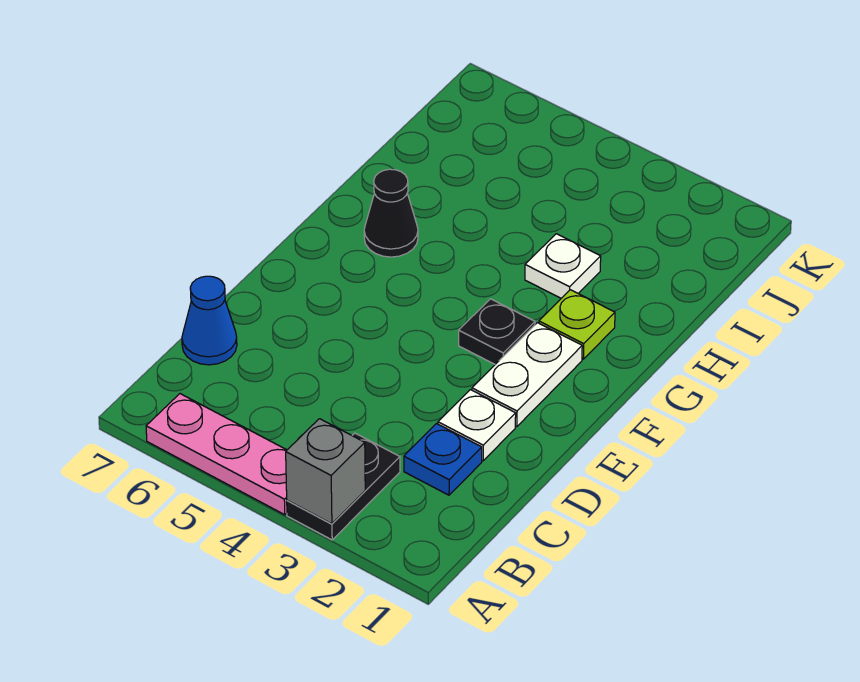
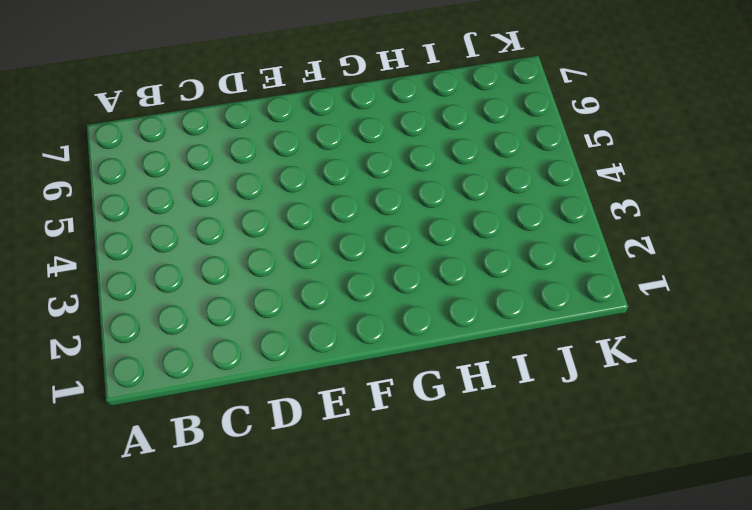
none -> black plate A3:B3 level 1
none -> pink plate A4:A6 level 1

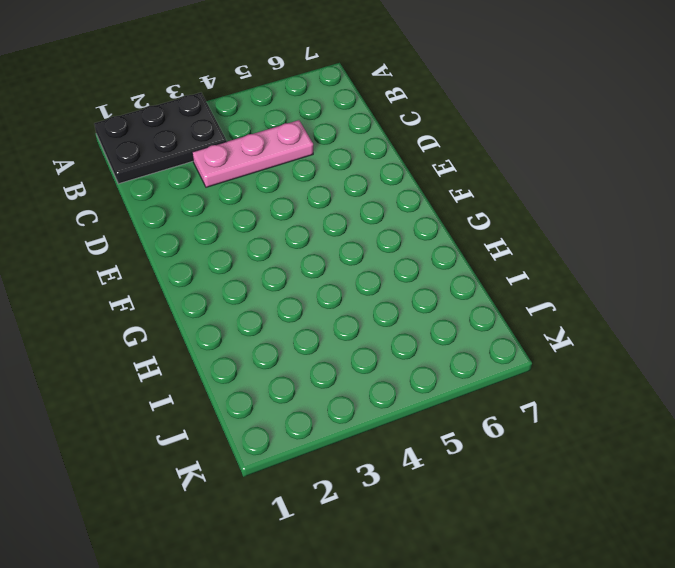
black plate A1:B3 level 1 -> black plate A3:B3 level 1
pink plate C3:C5 level 1 -> pink plate A4:A6 level 1
none -> blue plate C2 level 1
none -> blue cone C7 level 1

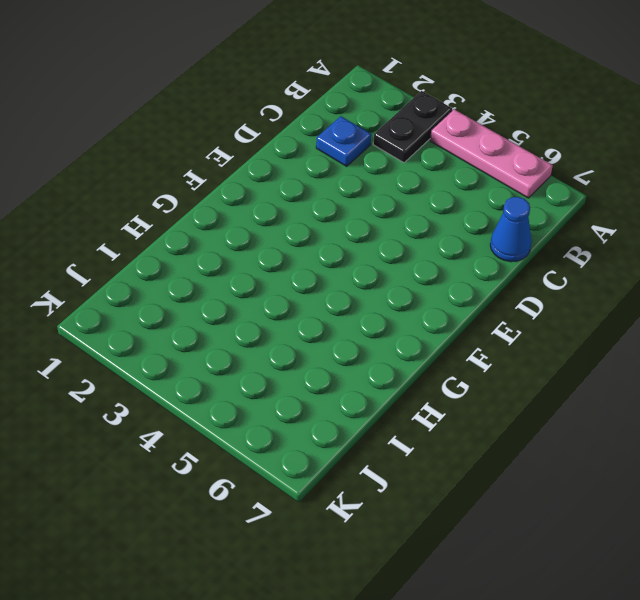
none -> white plate D2 level 1
none -> white plate E2:F2 level 1

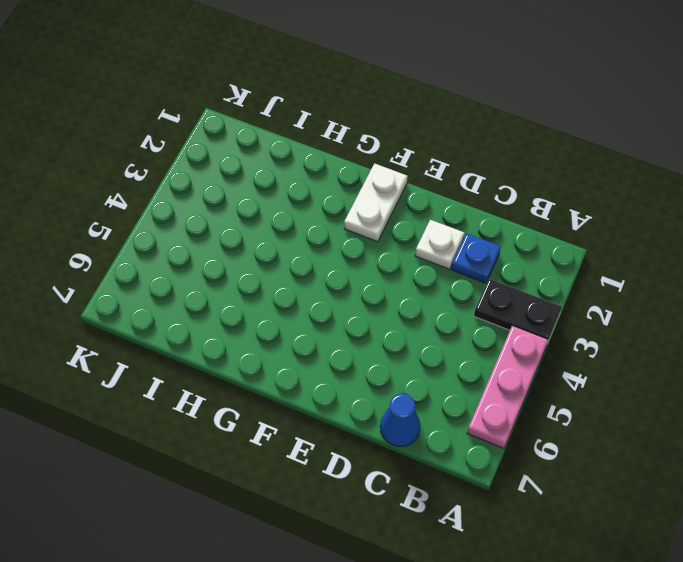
white plate F1:F2 level 1 -> white plate E2:F2 level 1
none -> black plate F3 level 1
none -> lime plate G2 level 1

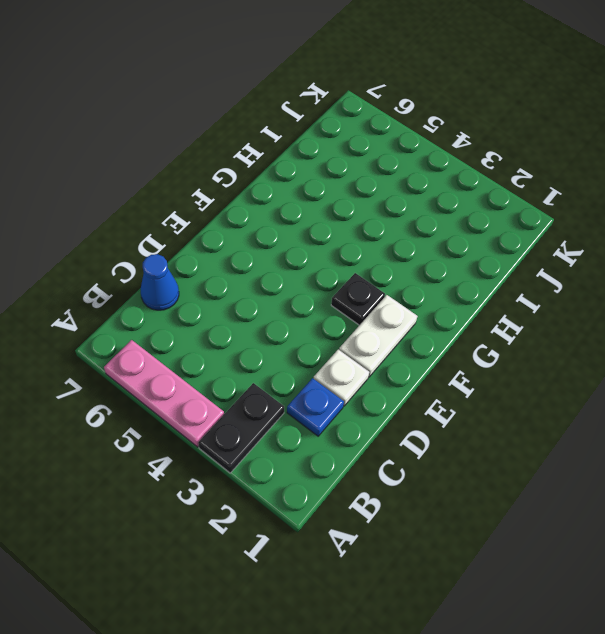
none -> lime plate G2 level 1
none -> black cone G6 level 1

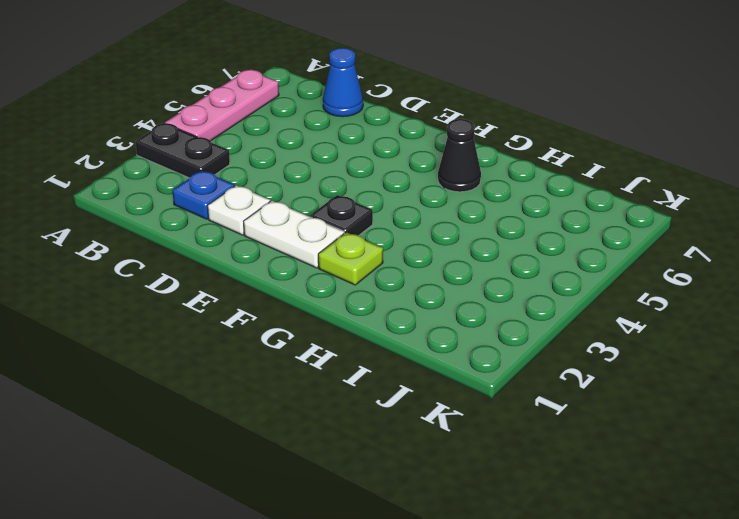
none -> white plate H3 level 1
none -> grey brick A3 level 2

